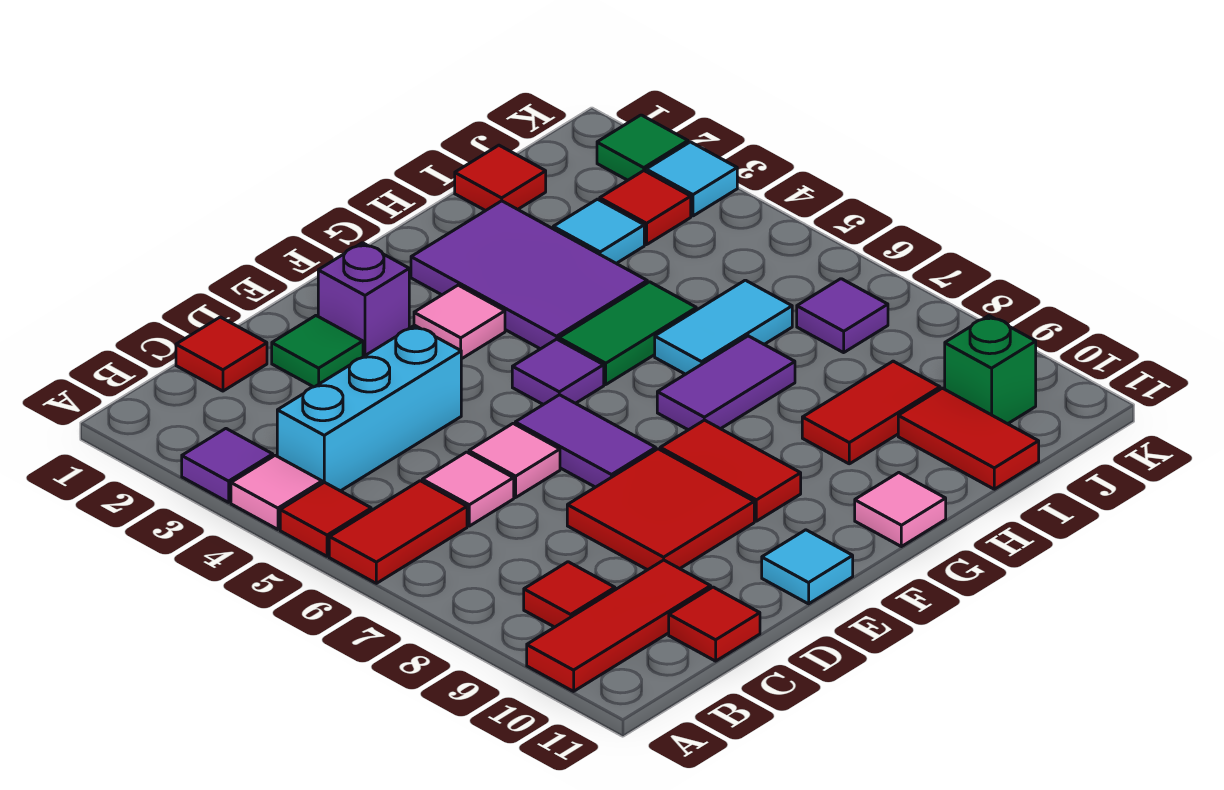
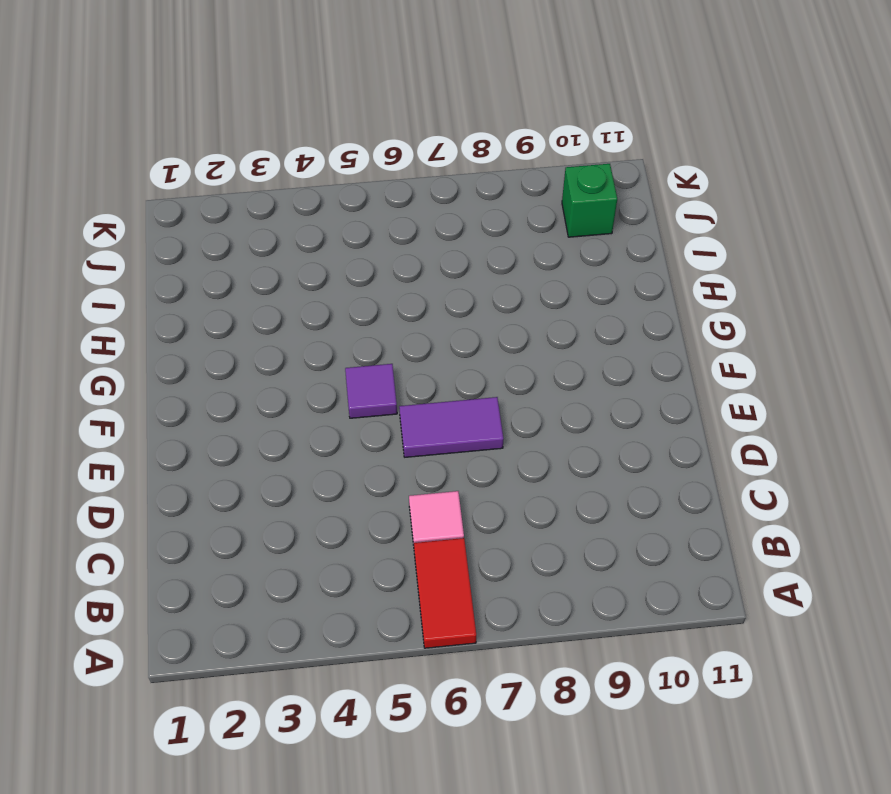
none -> purple tile A3 level 1
none -> pink tile A4 level 1
none -> red tile A5 level 1
none -> red tile A10:C10 level 1

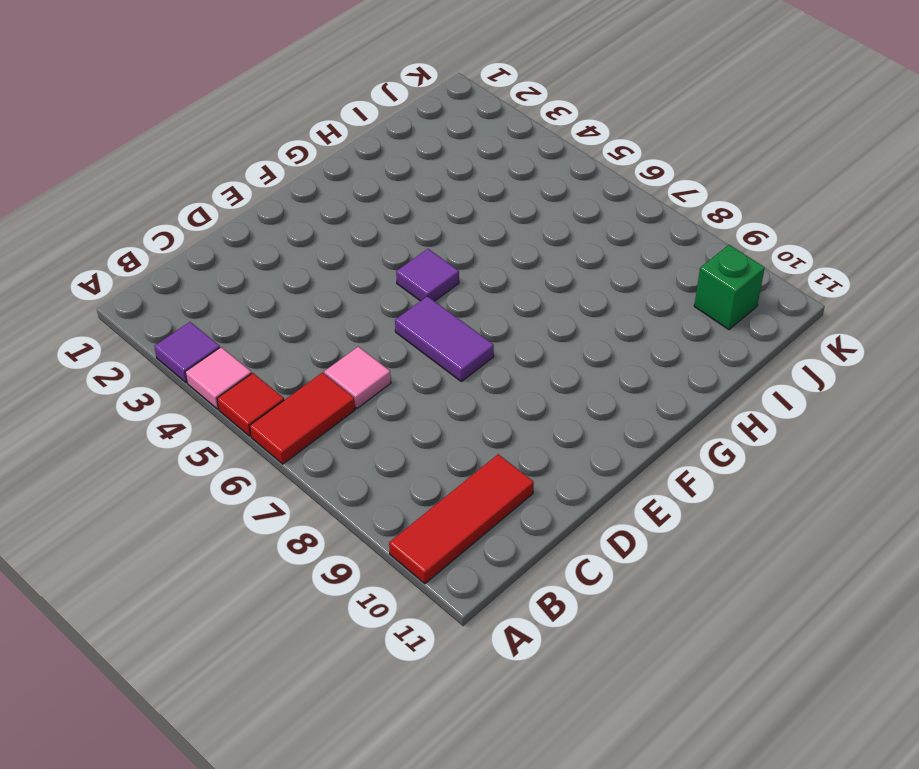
none -> cyan brick B4:D4 level 1
none -> red tile B9 level 1
none -> red tile C1 level 1
none -> red tile C11 level 1

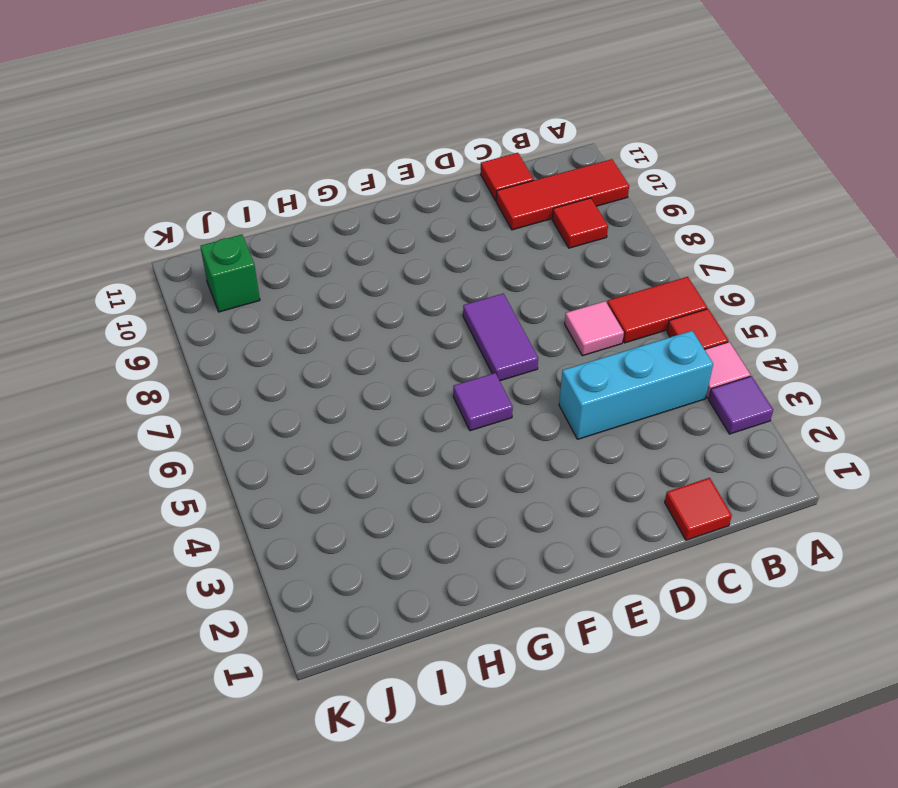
none -> green tile D2 level 1
none -> pink tile D6 level 1
none -> red tile D8:E9 level 1
none -> purple brick E2 level 1

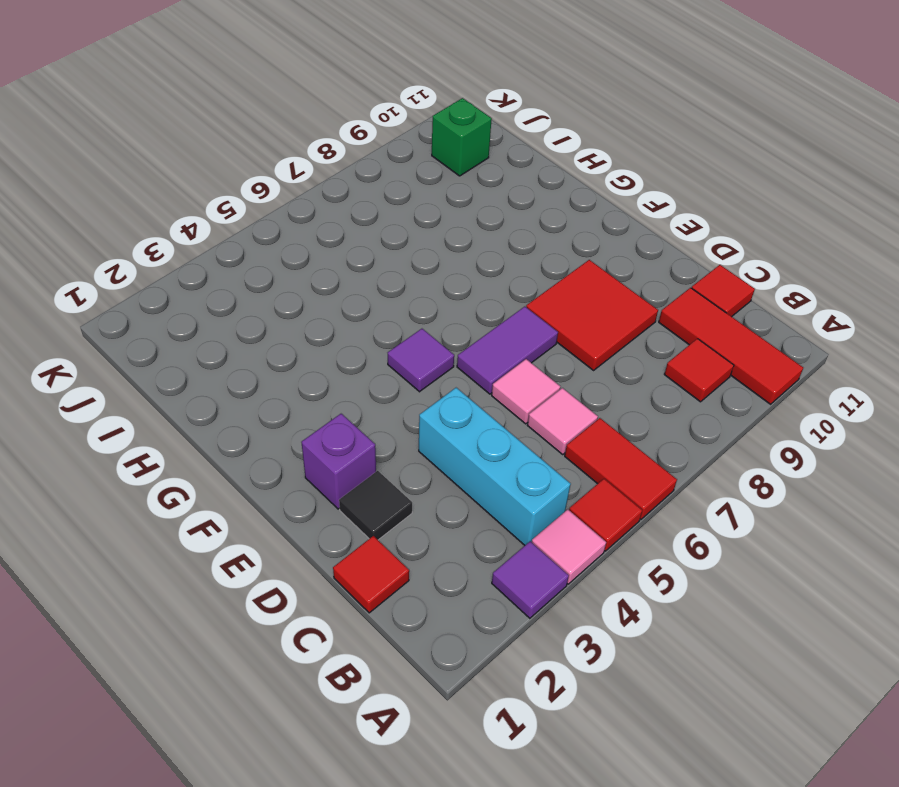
black tile D2 level 1 -> green tile D2 level 1
none -> cyan tile E11 level 1
none -> pink tile F3 level 1
none -> red tile F8:F9 level 1
none -> purple tile G2:H4 level 1

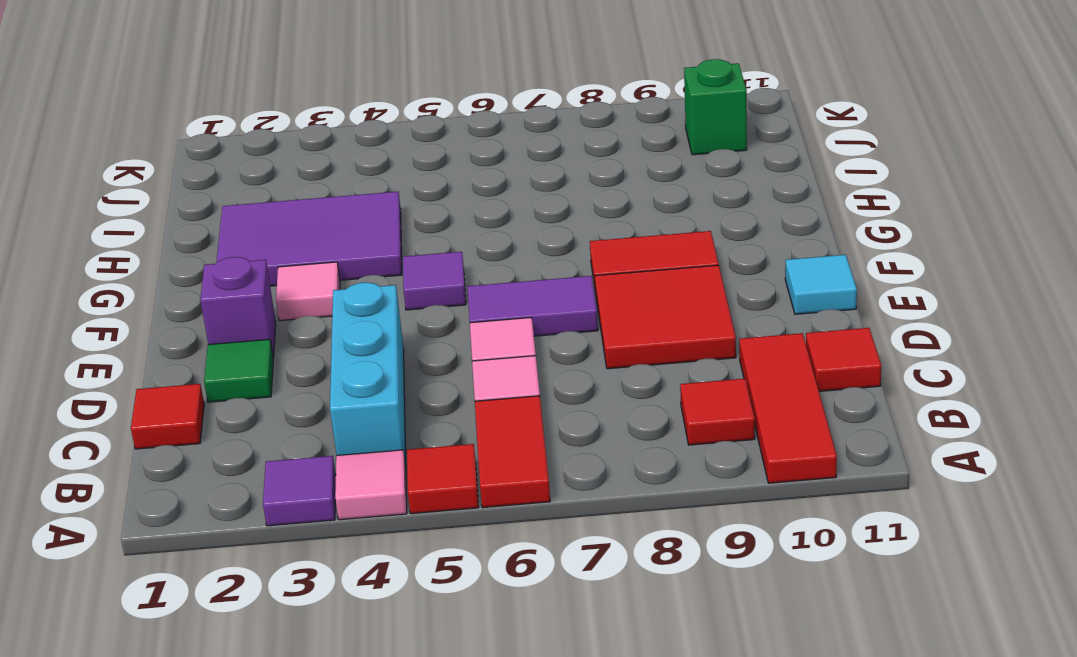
none -> green tile G5:H5 level 1
none -> purple tile G7:H7 level 1
none -> pink tile G11 level 1
none -> cyan tile H6:I6 level 1

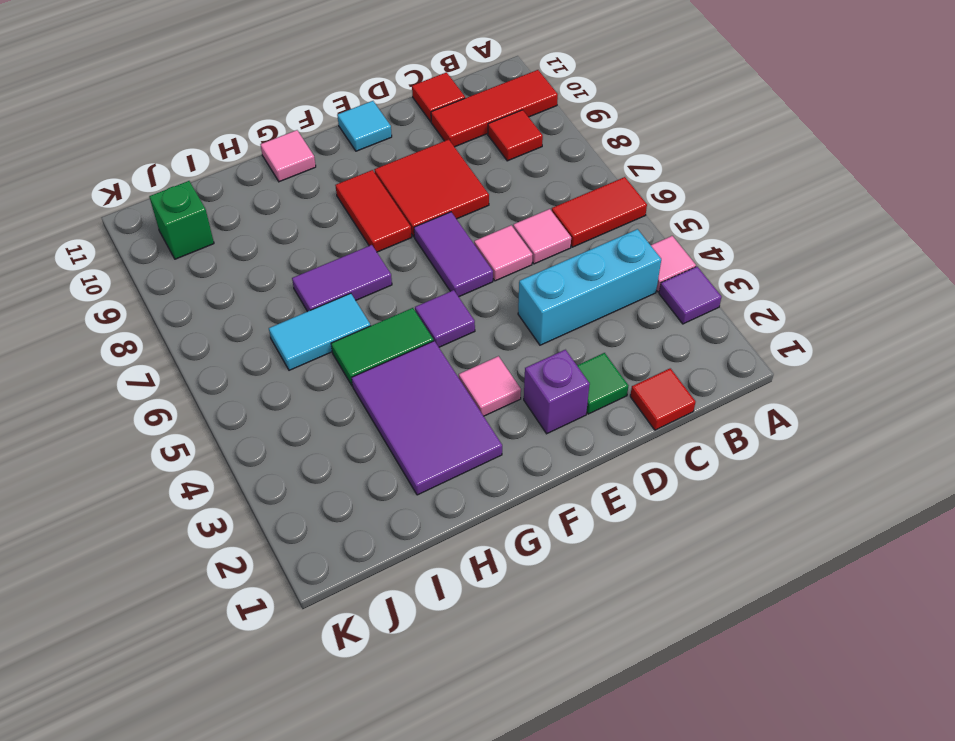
none -> red tile A5 level 1
none -> red tile H9:I9 level 1
none -> red tile I1 level 1
none -> cyan tile I3 level 1

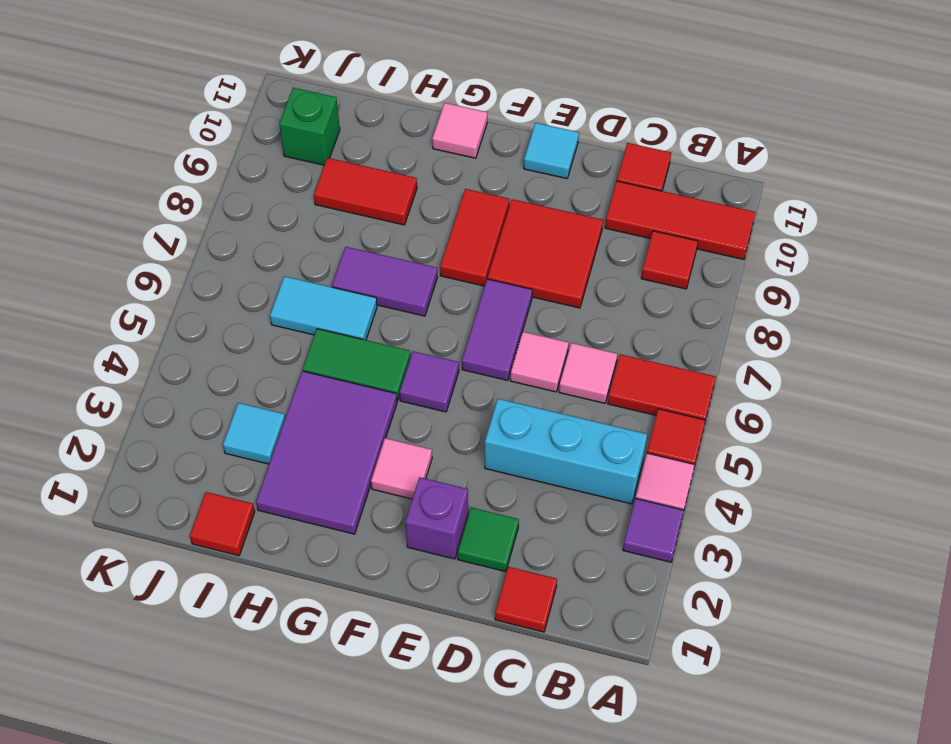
none -> red tile I10:I11 level 1
none -> red tile J3 level 1
none -> purple tile J7 level 1
none -> green tile K2 level 1

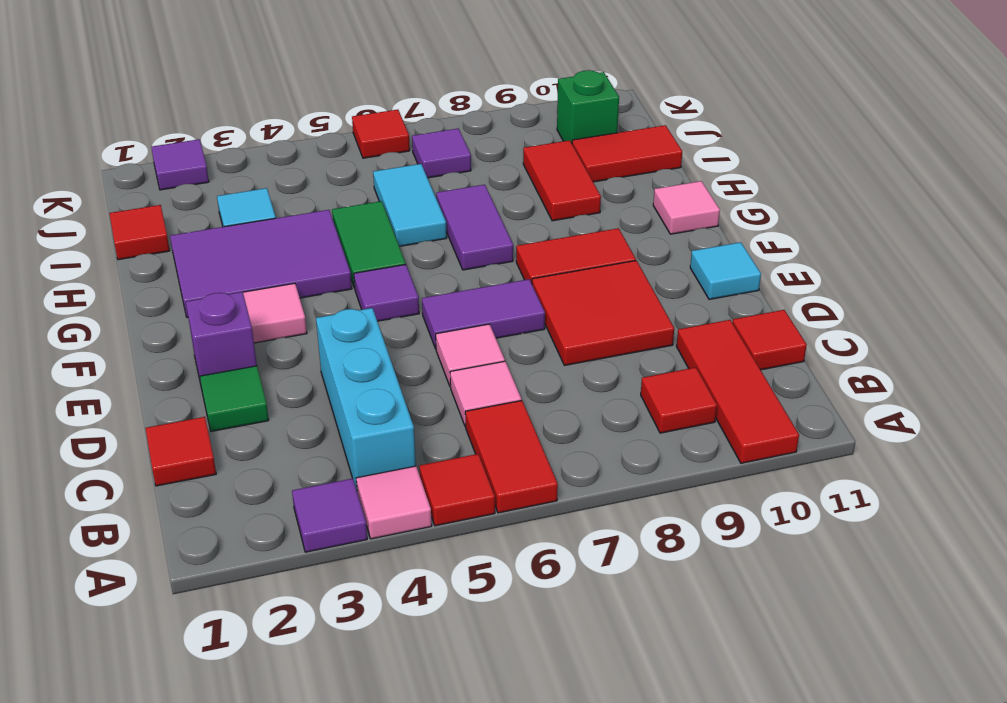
purple tile K2 level 1 -> green tile K2 level 1
red tile K6 level 1 -> red tile J3 level 1
none -> cyan tile K3 level 1

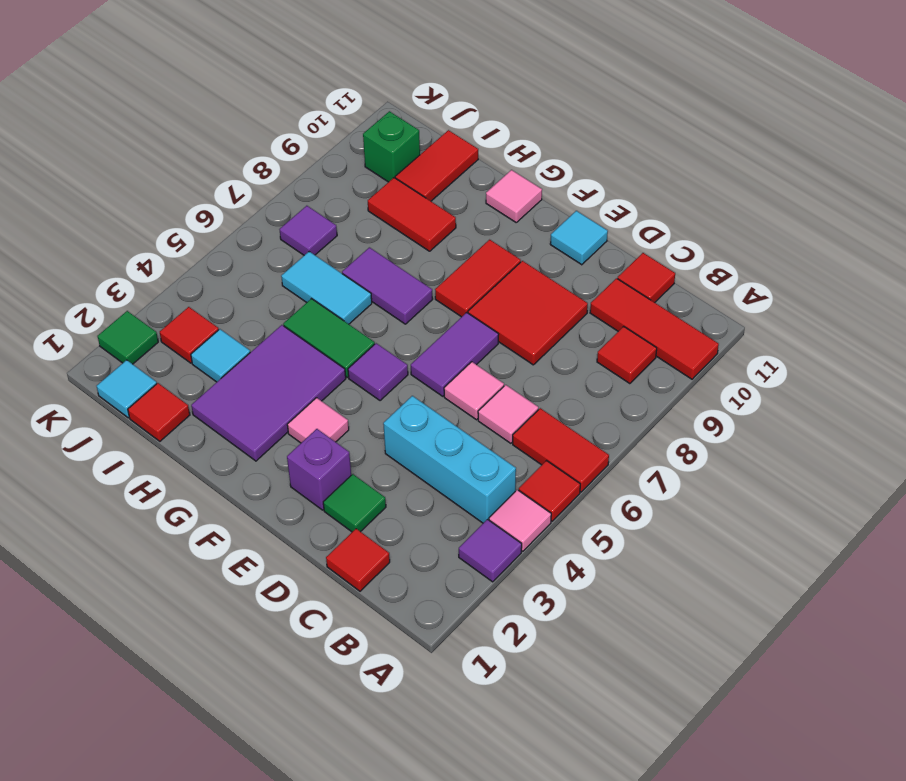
cyan tile J1 level 1 -> cyan tile K3 level 1

